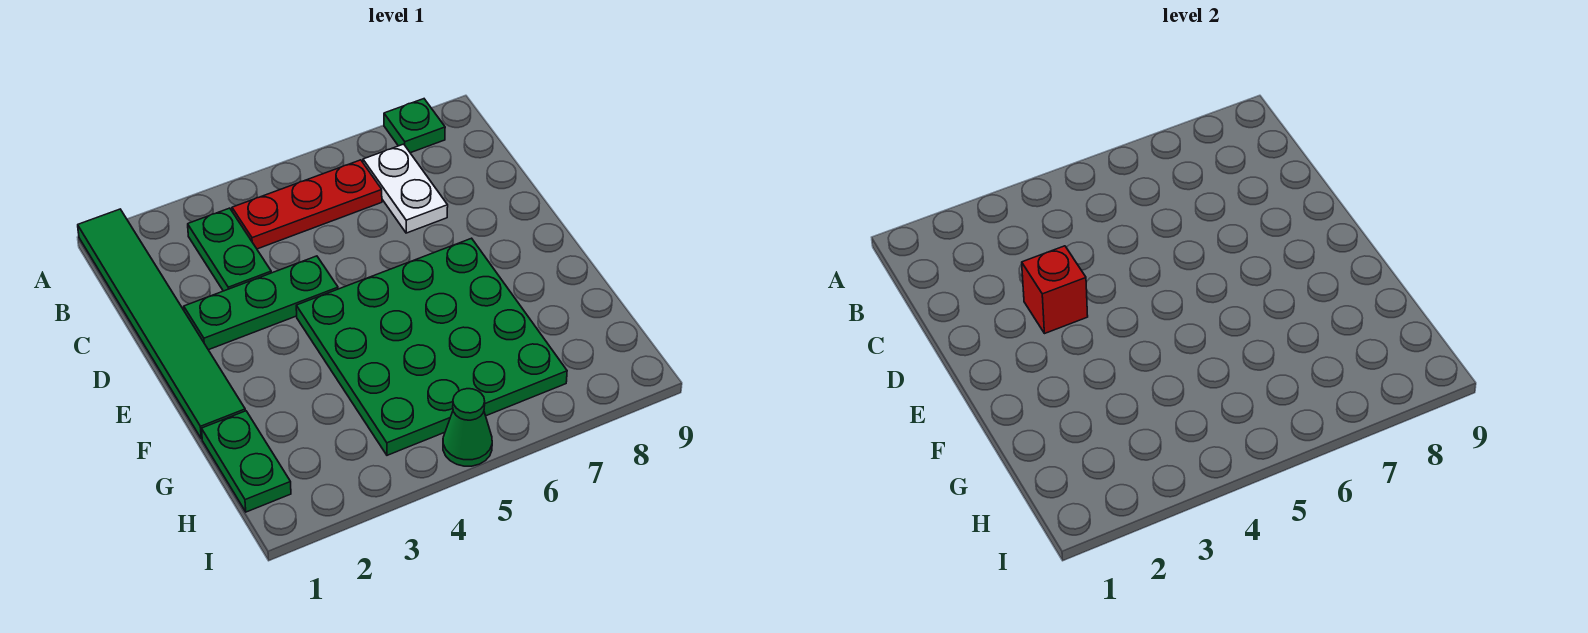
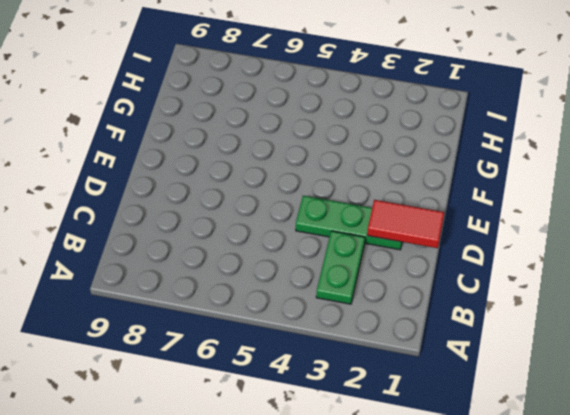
red tile D1:D2 level 2 -> none
none -> green tile A1:F1 level 1
none -> green plate A8 level 1

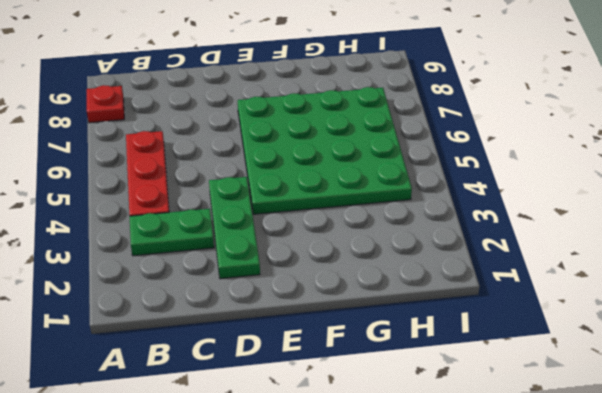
red plate A8 level 1 -> green plate A8 level 1
none -> green tile A1:F1 level 1
none -> white plate B7:C7 level 1

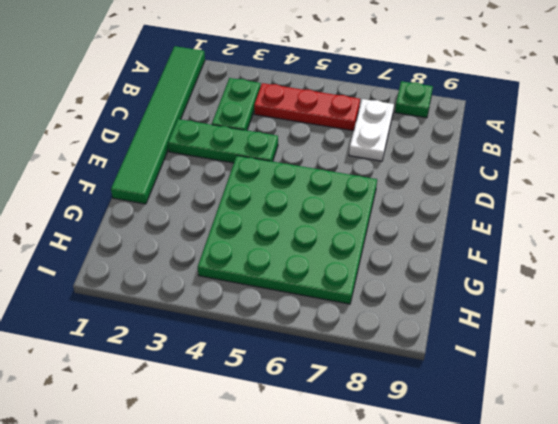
none -> green plate G1:H1 level 1
none -> green cone I5 level 1

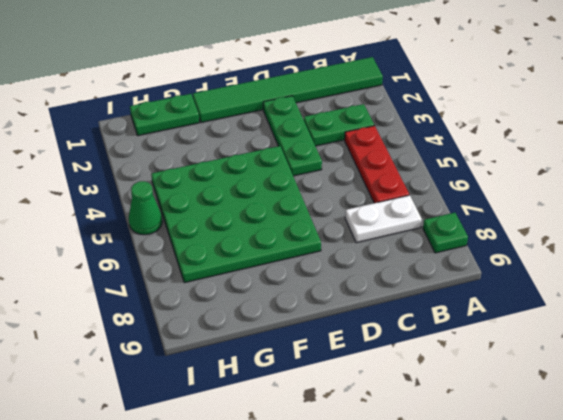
none -> red brick D3 level 2

